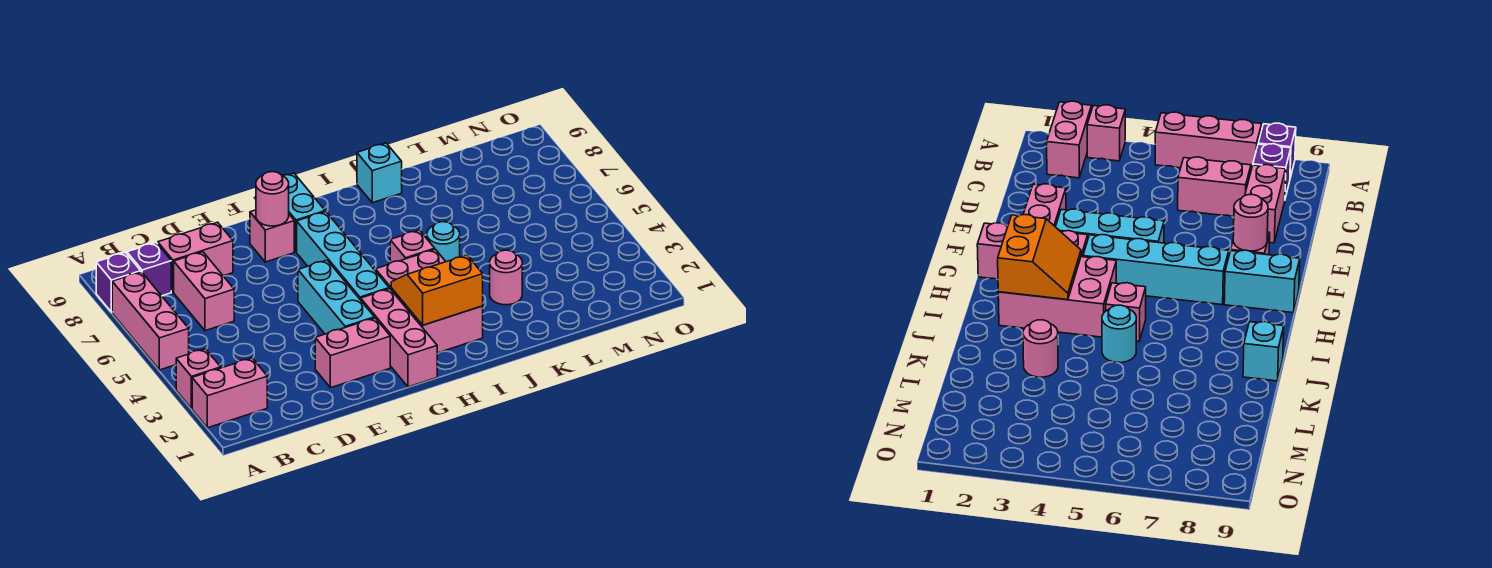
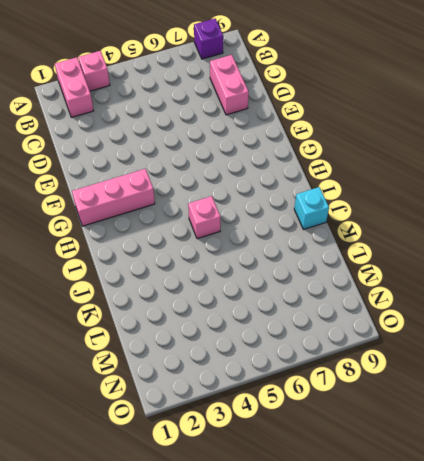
none -> pink brick A5:A7 level 1
none -> purple brick B8 level 1
none -> pink brick C6:C7 level 1

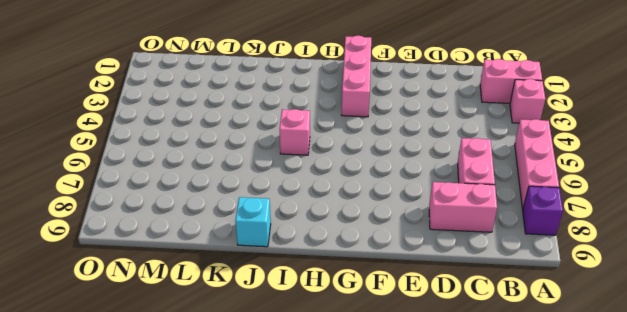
none -> purple brick B8 level 1
none -> pink brick E2:F2 level 1
none -> cyan brick F3:F5 level 1

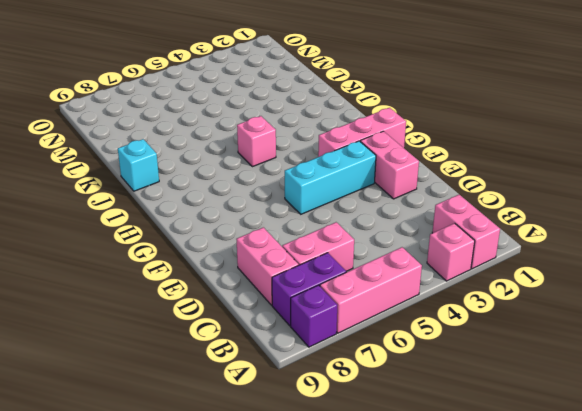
purple brick B7:B8 level 1 -> purple brick B8 level 1
none -> pink brick F8 level 1
none -> cyan brick G4:G7 level 1
none -> cyan brick G8:G9 level 1

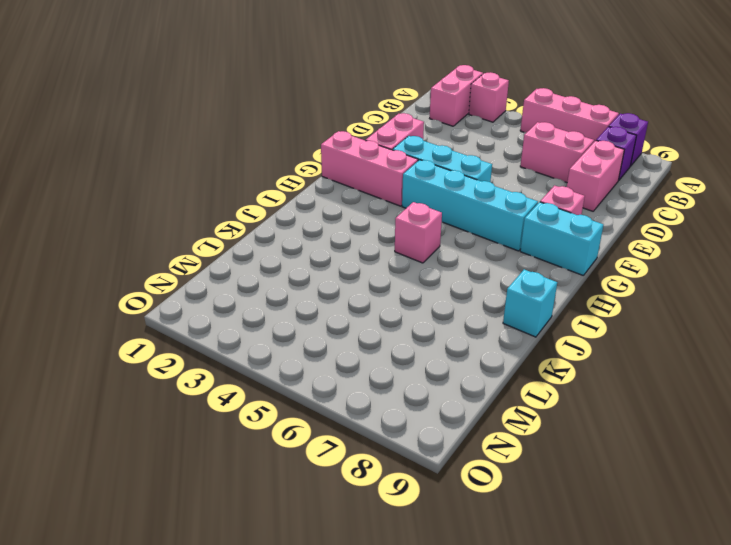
none -> pink brick H2:I4 level 1
none -> cyan round brick J5 level 1
none -> pink round brick K3 level 1

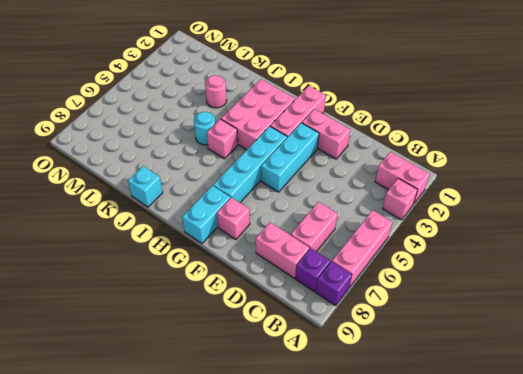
none -> pink round brick F8 level 2
none -> orange slope H2:I3 level 2 top 2

